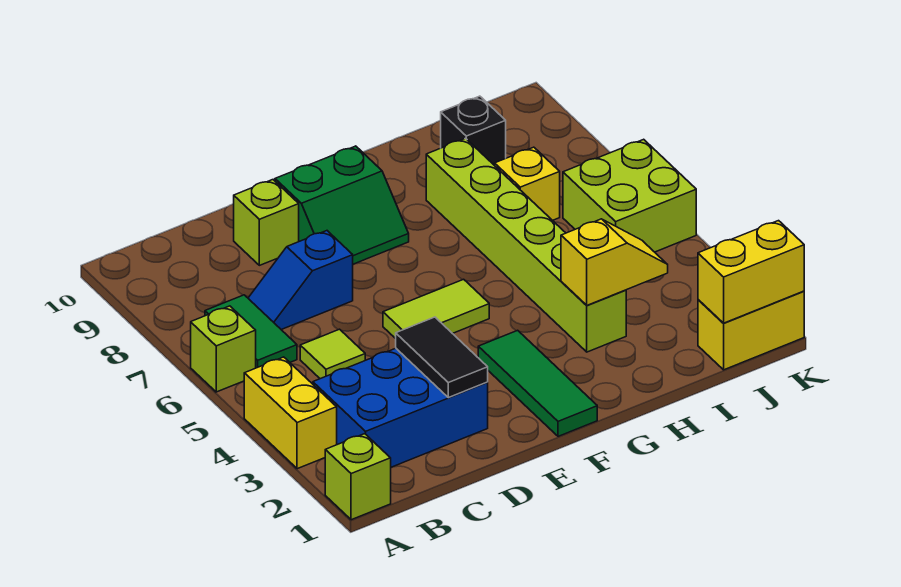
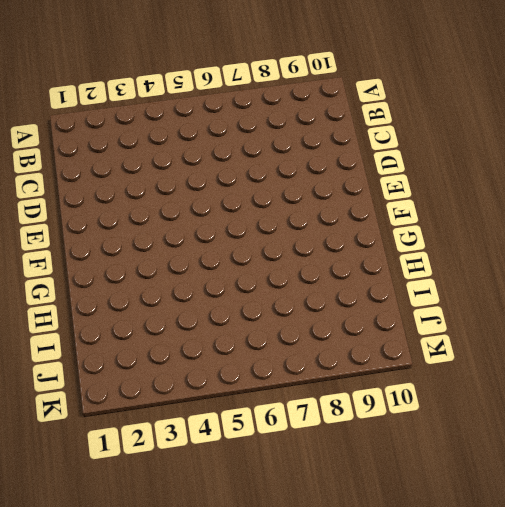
none -> lime brick A1 level 1
none -> yellow brick A3:A4 level 1
none -> lime brick A6 level 1

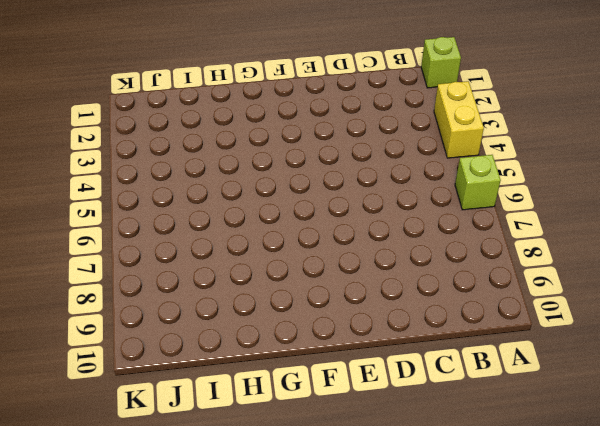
none -> blue brick B2:D3 level 1
none -> green tile B6:B7 level 1
none -> lime tile C5 level 1

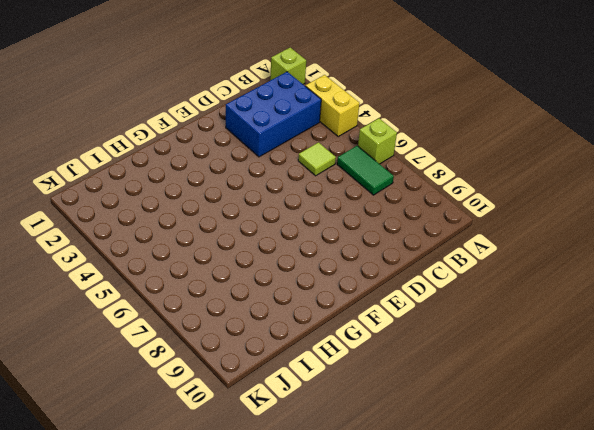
none -> blue slope C7:D7 level 1 top D
none -> lime brick D9 level 1
none -> lime tile E5:F5 level 1

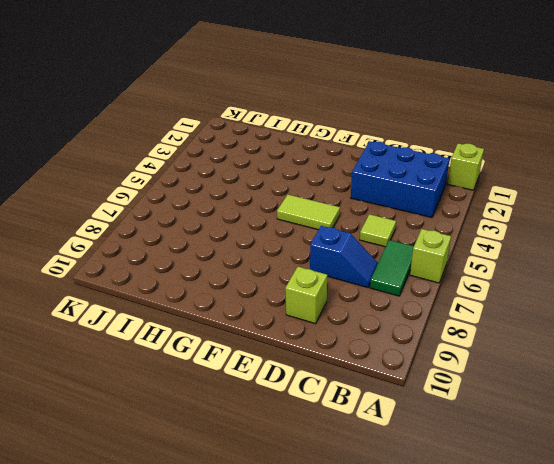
none -> yellow brick A3:A4 level 1
none -> green slope E8:F9 level 1 top 9
none -> green tile F1:F3 level 1

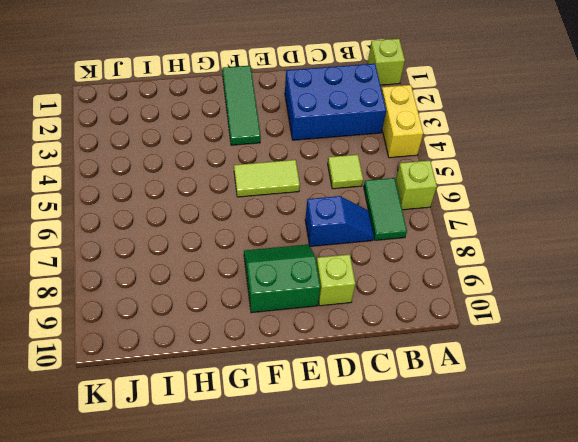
none -> lime brick H3:H8 level 1
none -> yellow brick I7 level 1
none -> black brick I9 level 1

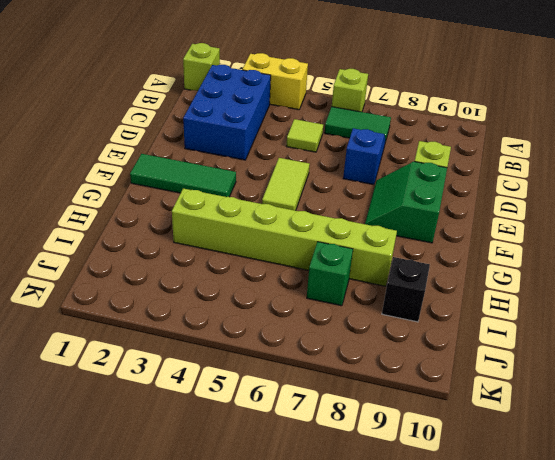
green brick I7 level 1 -> yellow brick I7 level 1
none -> yellow brick J1:K1 level 1
none -> lime brick J5:K6 level 1
none -> black tile D2:D3 level 2

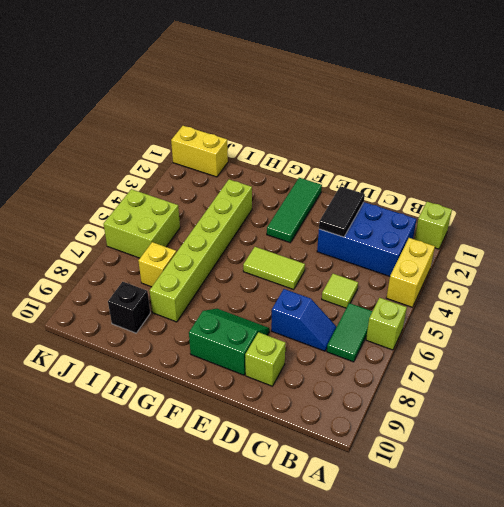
none -> yellow slope H3:I3 level 2 top H
none -> yellow brick J1:K1 level 2

